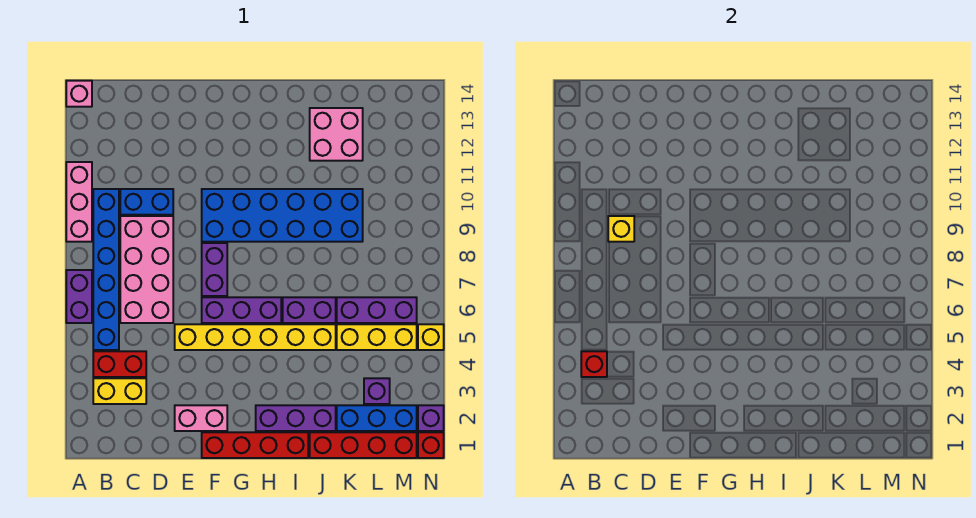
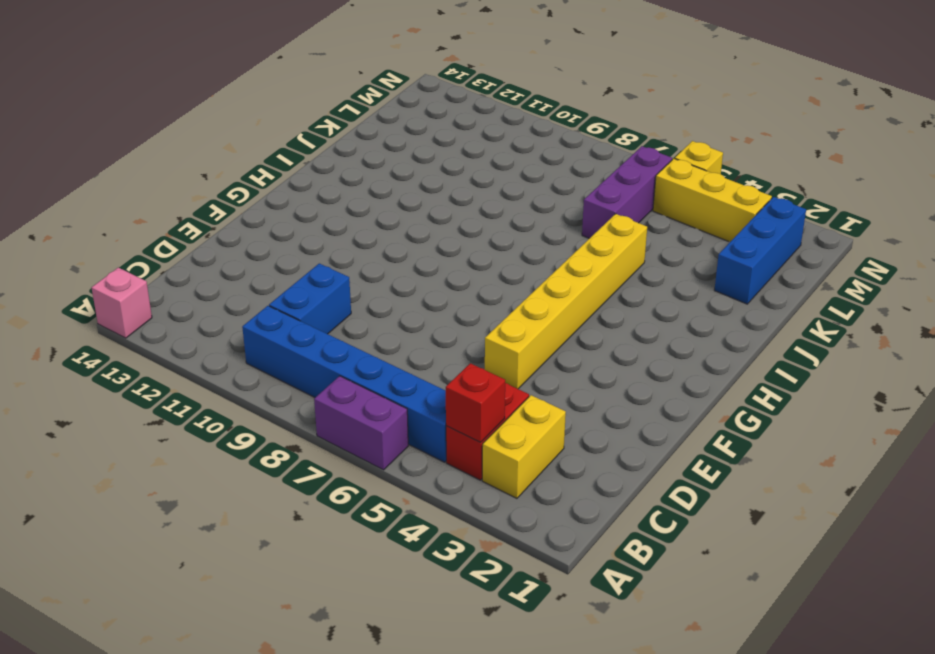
yellow brick M3:M5 level 1 -> yellow brick K5:M5 level 1
none -> pink brick A9:A11 level 1
none -> pink brick C6:D9 level 1
none -> pink brick E2:F2 level 1

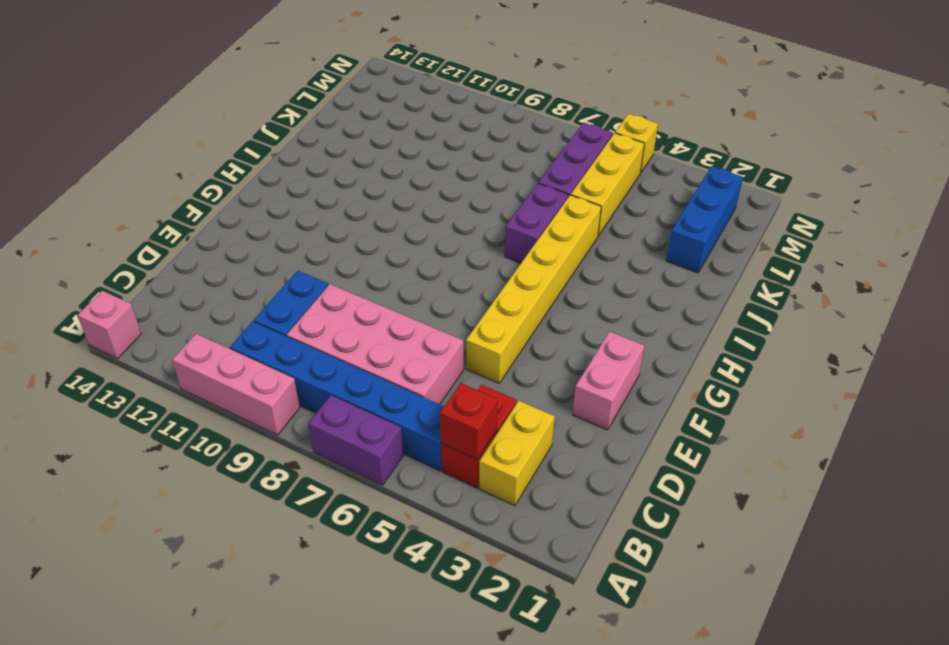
none -> red brick F1:I1 level 1
none -> purple brick F6:H6 level 1
none -> purple brick F7:F8 level 1

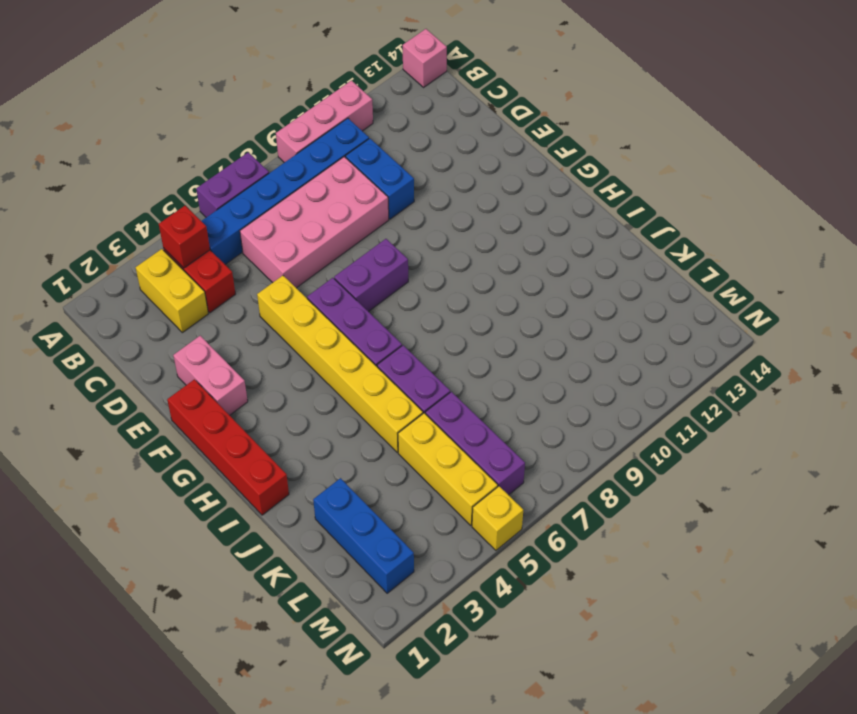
none -> blue brick F9:K10 level 1
none -> purple brick H2:J2 level 1
none -> red brick J1:M1 level 1

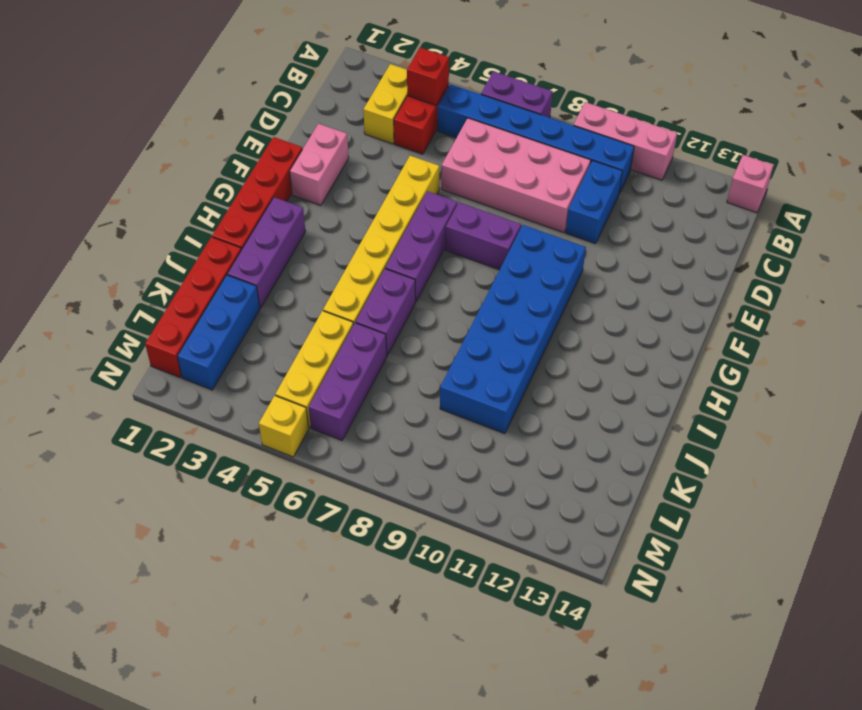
none -> pink brick J12:K13 level 1
none -> purple brick L3 level 1
none -> red brick N1 level 1

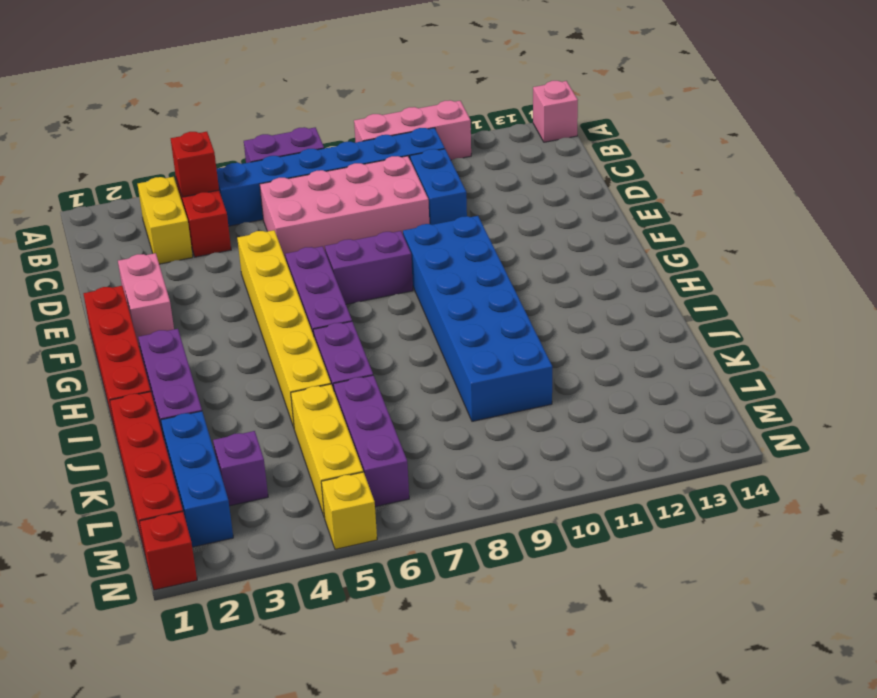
none -> pink brick J12:K13 level 1
none -> purple brick N2 level 1
none -> yellow brick C9 level 2

